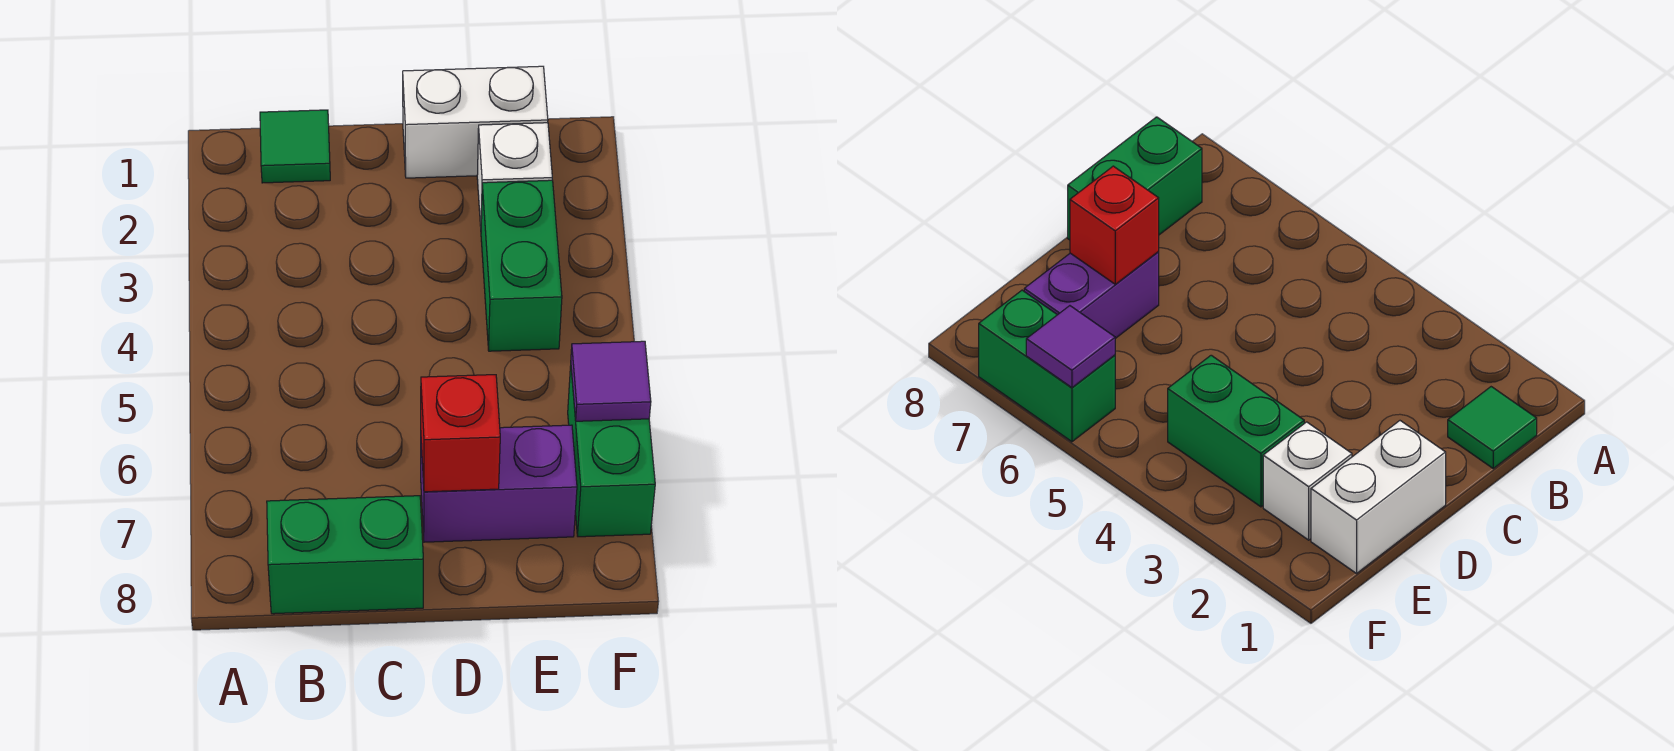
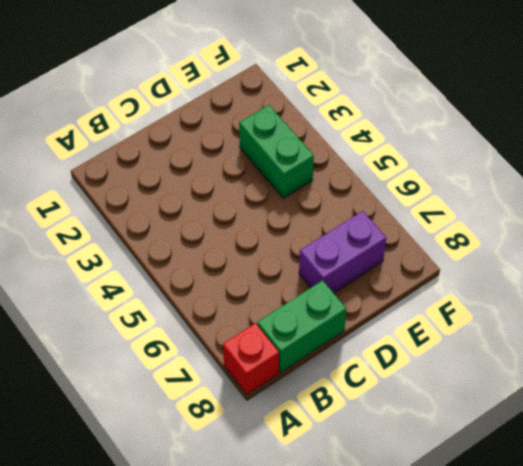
red brick A8 level 1 -> red brick D7 level 2
none -> green tile B1 level 1
none -> white brick D1:E1 level 1

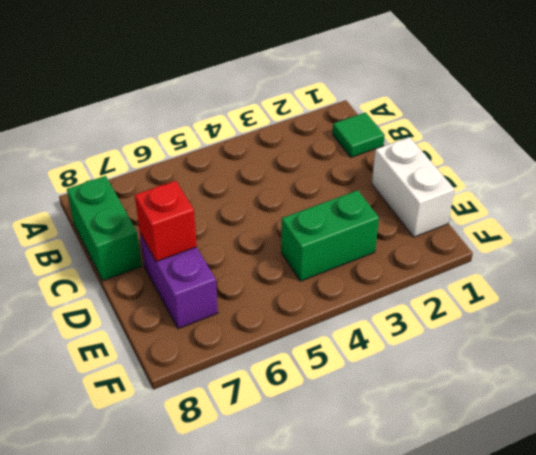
none -> white brick E2 level 1
none -> green brick F6:F7 level 1

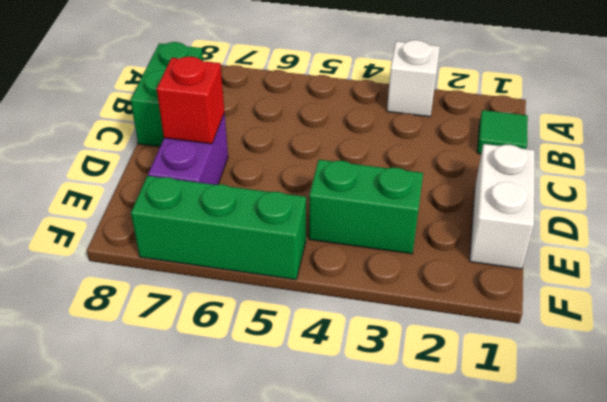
white brick A3 level 1 -> white brick E2 level 1
green brick F5:F7 level 1 -> green brick F6:F7 level 1
none -> purple tile F6 level 2

